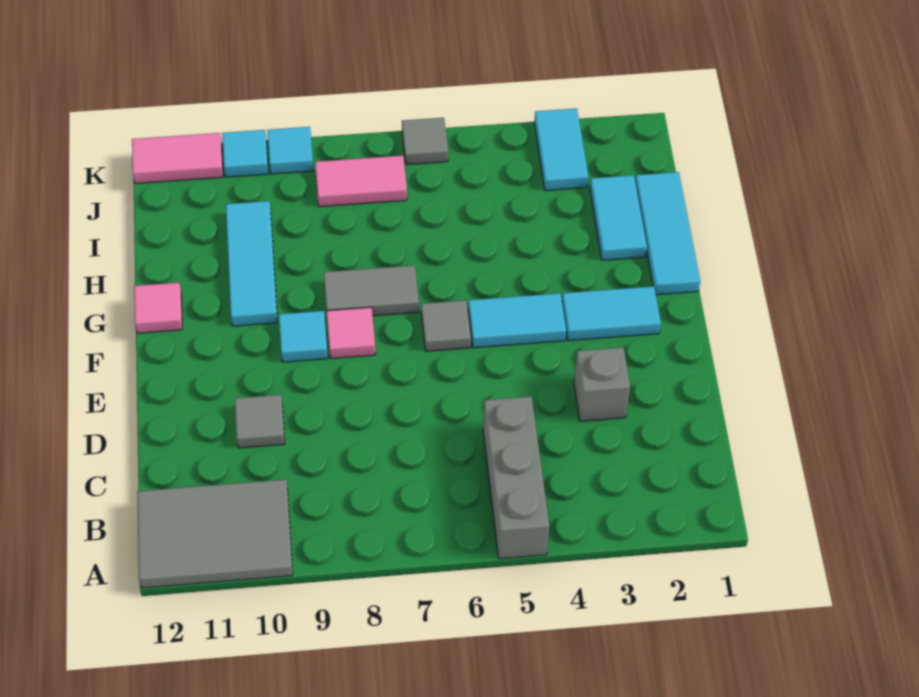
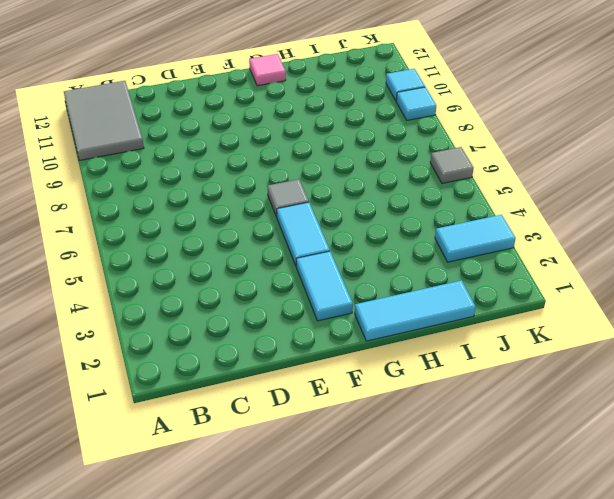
none -> grey brick A5:C5 level 1
none -> grey brick D3 level 1
none -> grey tile D10 level 1

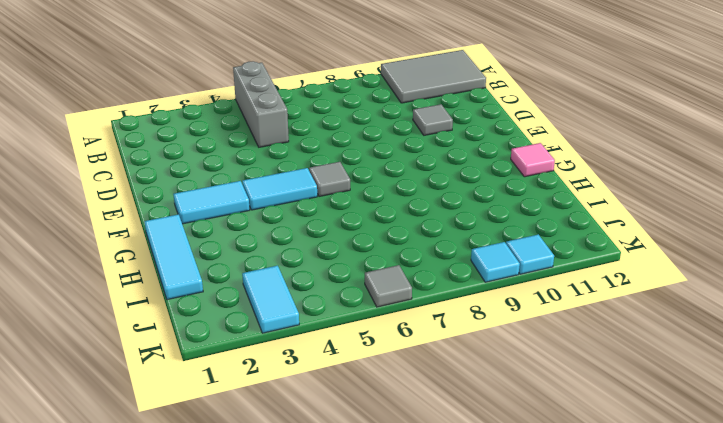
none -> grey brick D3 level 1
none -> pink tile F8 level 1
none -> cyan tile F9 level 1

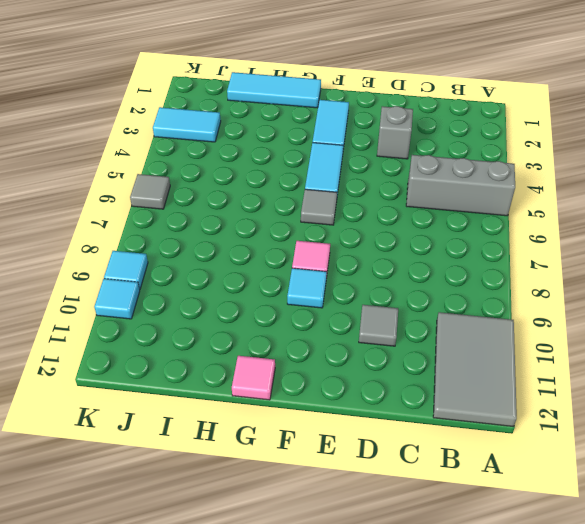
none -> grey tile G7:G8 level 1
none -> cyan tile G10:I10 level 1
none -> cyan tile H2:I2 level 1

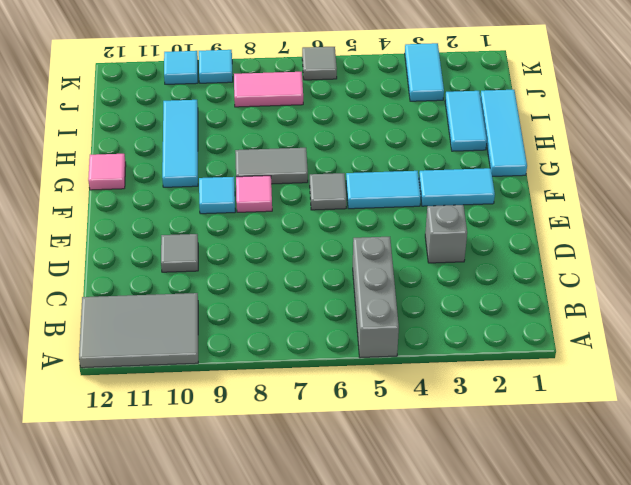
none -> pink tile K11:K12 level 1

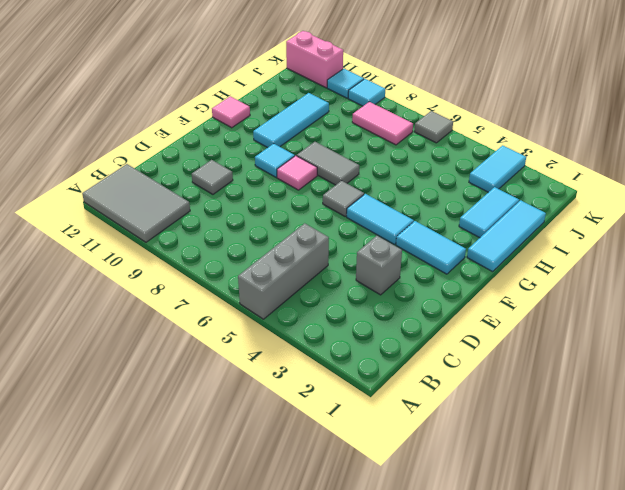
pink brick K11:K12 level 1 -> pink tile K11:K12 level 1

